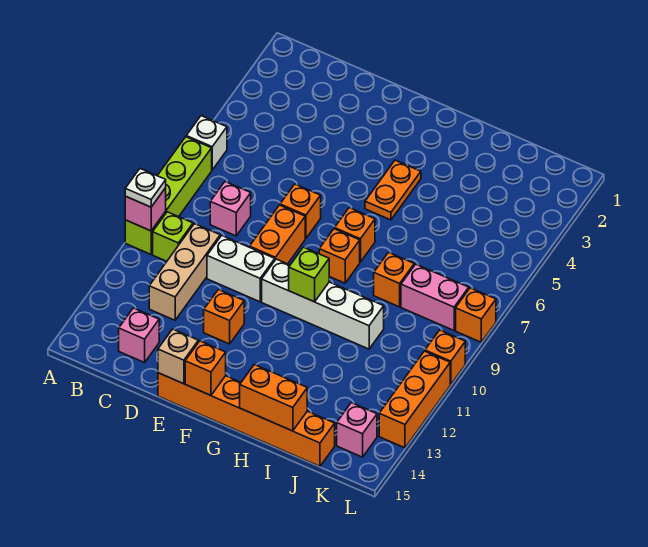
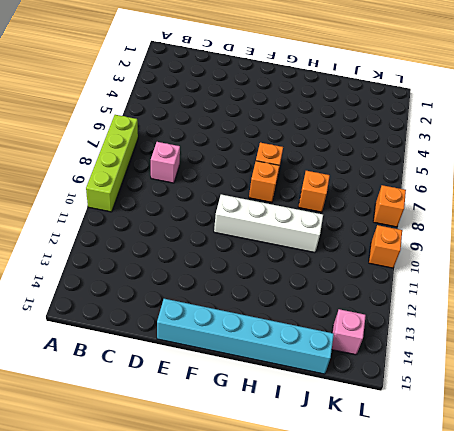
cyan brick E15:J15 level 1 -> orange brick E15:J15 level 1
none -> white brick A6 level 1
none -> lime brick B10 level 1
none -> tan brick C10:C12 level 1

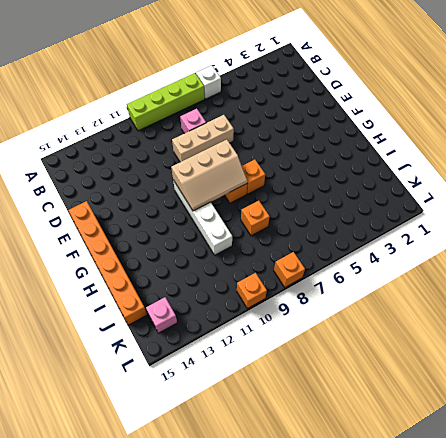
tan brick D7:D9 level 1 -> tan brick C10:C12 level 1
tan slope F8:G10 level 2 top F -> lime brick G10 level 2
none -> lime brick B10 level 1
none -> pink brick C14 level 1
none -> white brick D10:E10 level 1

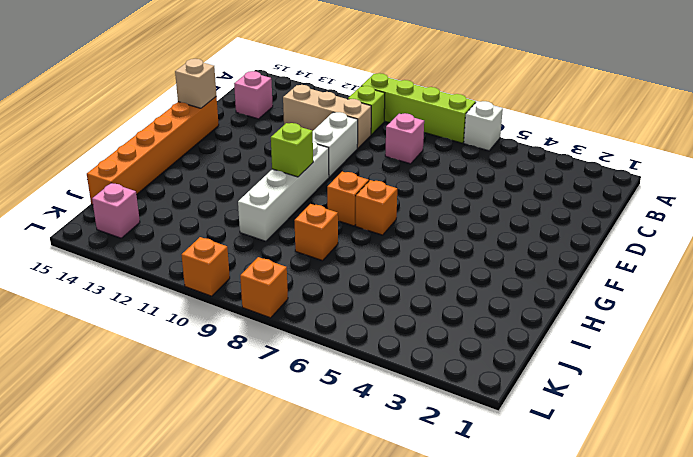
none -> orange brick E7 level 1
none -> orange brick E8:E9 level 1
none -> orange brick E12 level 1

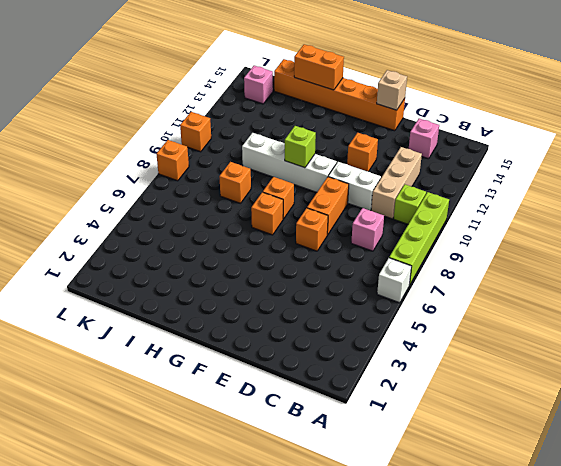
none -> orange plate G4:G5 level 1
none -> pink brick J8:K8 level 1
none -> orange brick L11:L13 level 1

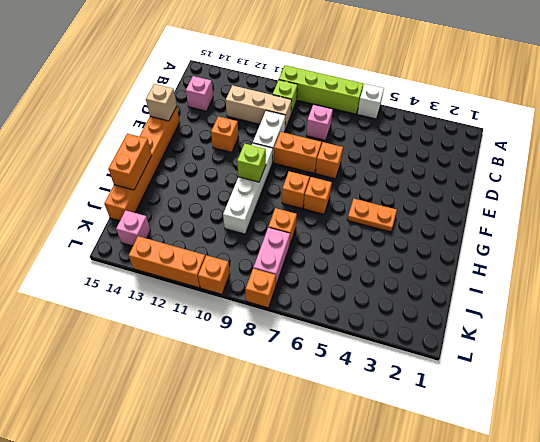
none -> pink brick A10 level 2
none -> orange brick F15 level 2
none -> white plate A10 level 3

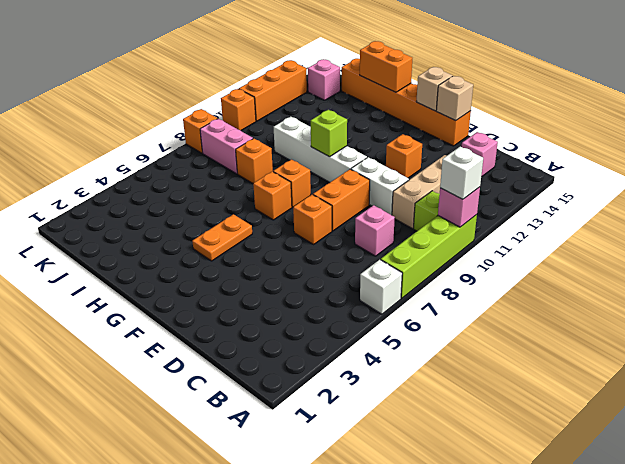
white brick A10 level 3 -> white plate A10 level 3
tan brick F15 level 2 -> orange brick F15 level 2

